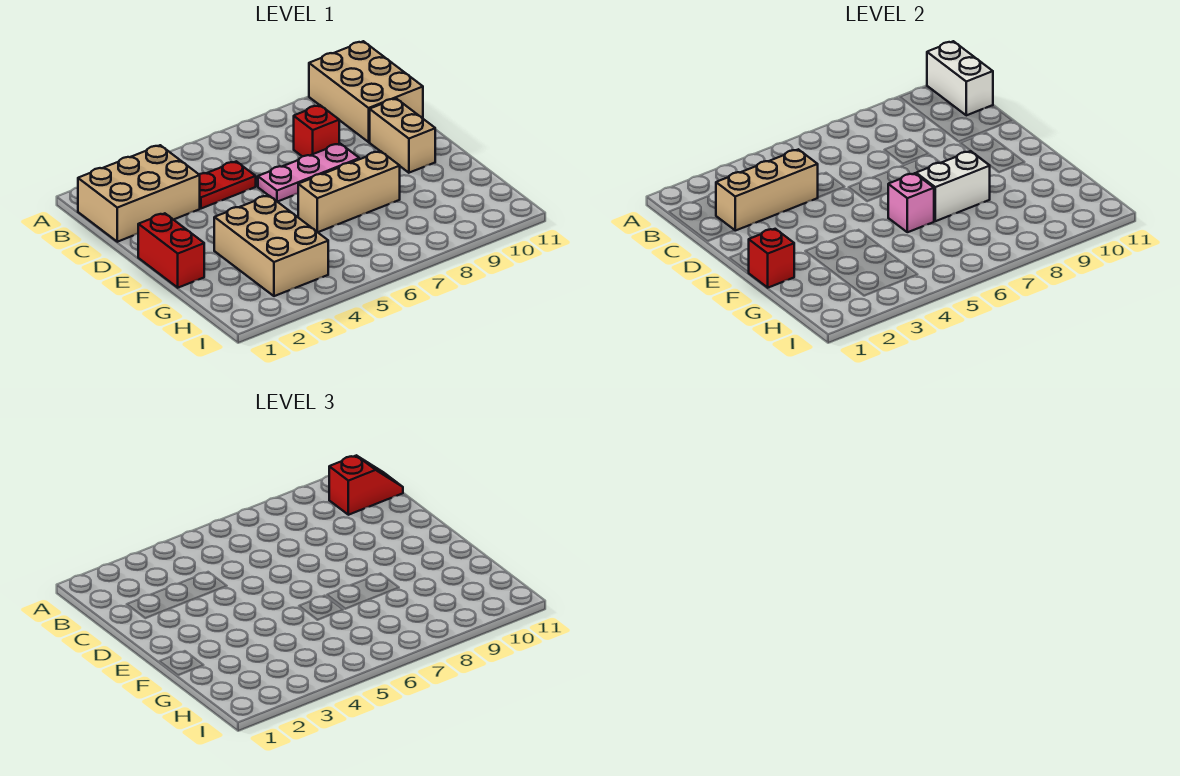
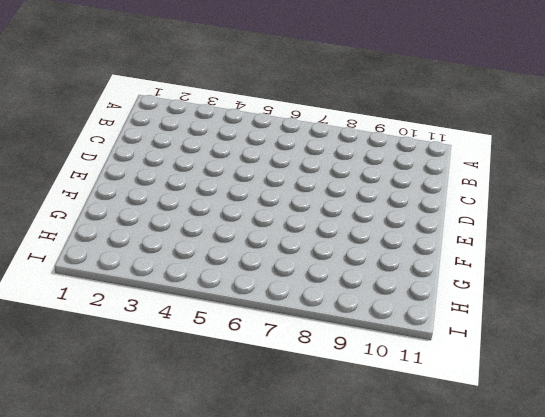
none -> tan brick A10:C11 level 1
none -> tan brick B1:C3 level 1
none -> red plate C4:C5 level 1

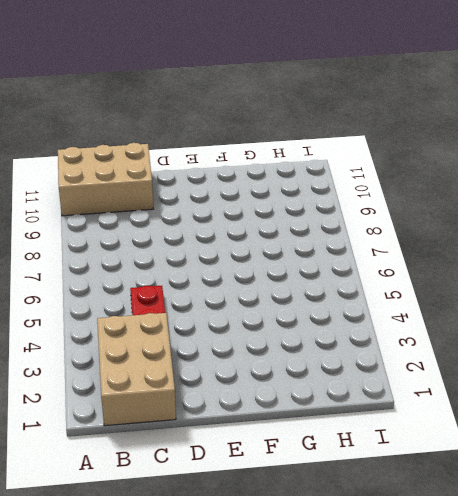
none -> red brick C8 level 1
none -> pink plate D6:D8 level 1
none -> tan brick D10:E10 level 1

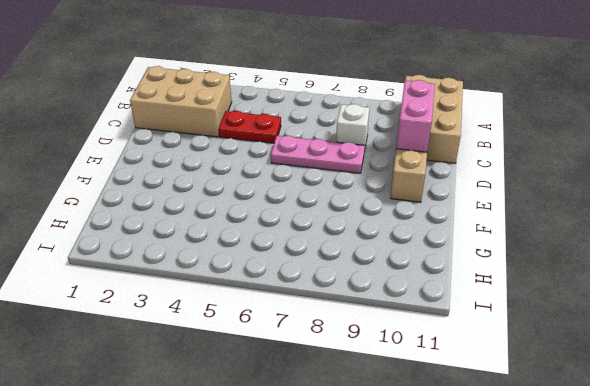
white brick C8 level 1 -> red brick C8 level 1
pink brick C10:D10 level 2 -> none
none -> red brick E1:F1 level 1
none -> tan brick F3:H4 level 1
none -> tan brick F6:F8 level 1

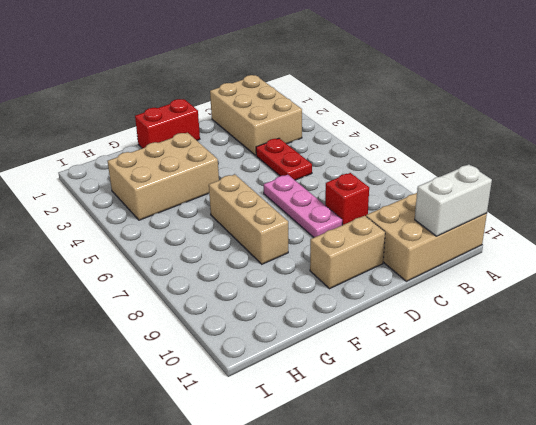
none -> tan brick C2:C4 level 2
none -> red brick F1 level 2
none -> pink brick F6 level 2

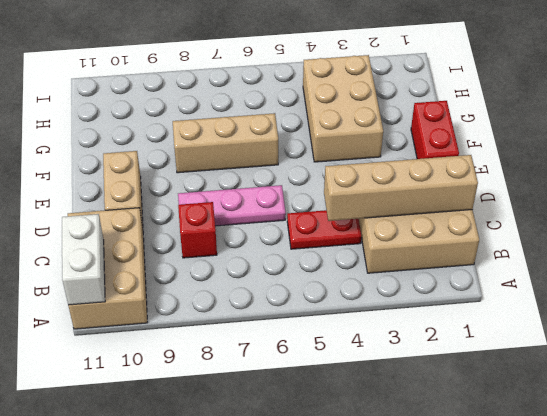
tan brick C1:C4 level 2 -> tan brick C2:C4 level 2
none -> red brick F1 level 2
none -> pink brick F6 level 2
none -> white brick F7:F8 level 2

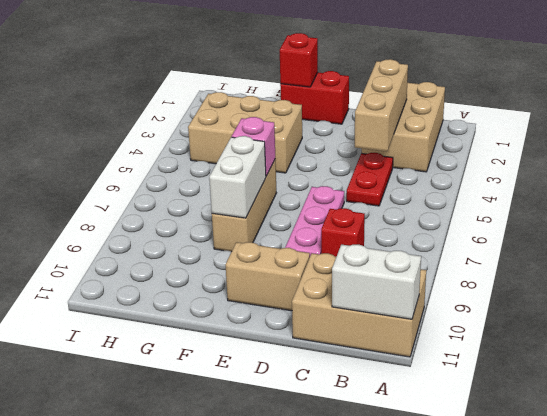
none -> red slope B10:B11 level 3 top 10

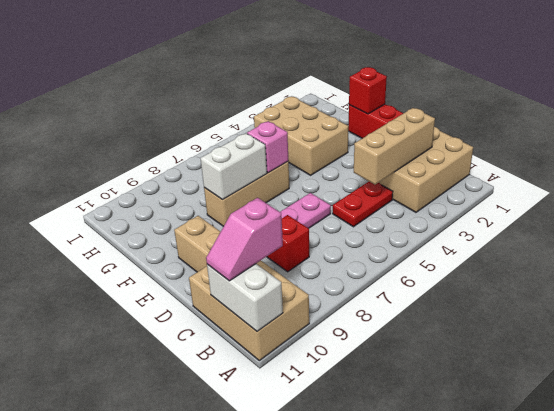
pink slope B10:B11 level 3 top 10 -> red slope B10:B11 level 3 top 10

